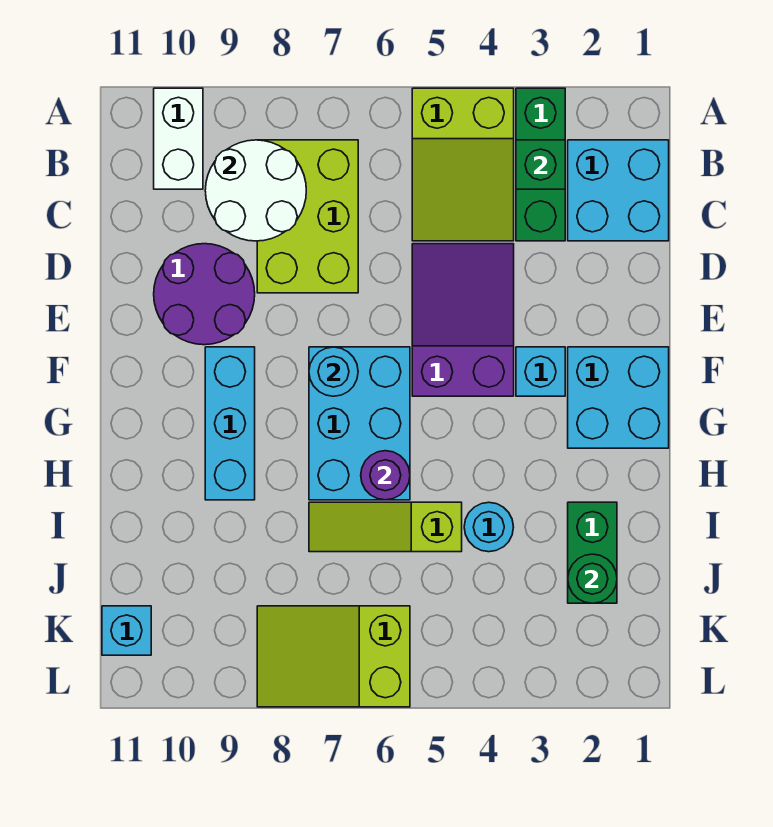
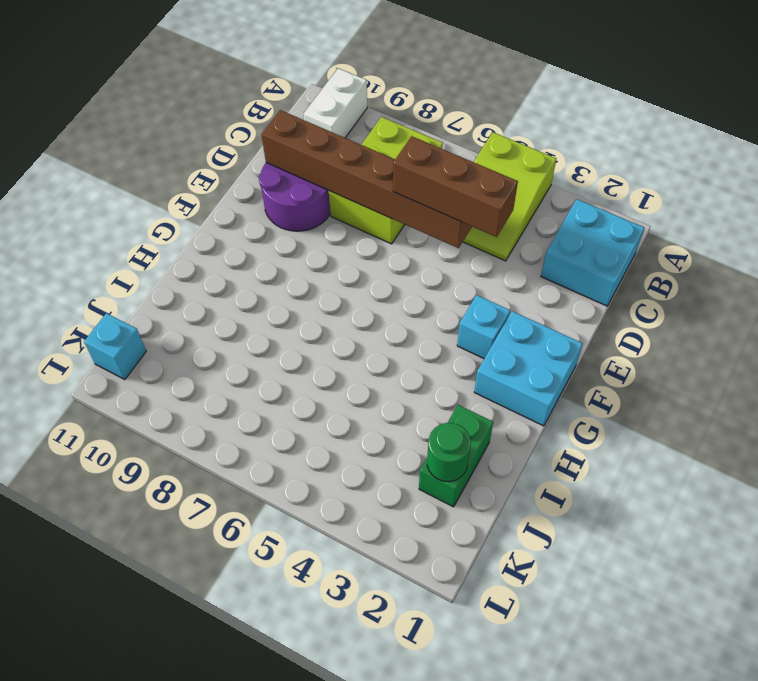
brown brick D4:D6 level 3 -> none
brown brick D5:D10 level 2 -> none
none -> green brick A3:C3 level 1
none -> purple slope D4:F5 level 1 top F
none -> cyan brick F6:H7 level 1

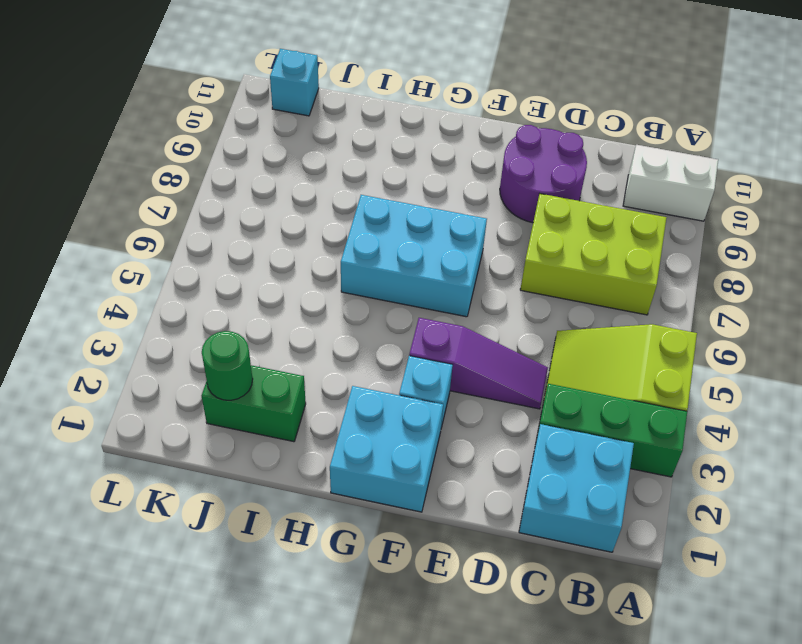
purple slope D4:F4 level 1 top F -> purple slope D4:F5 level 1 top F
none -> cyan brick F9:H9 level 1
none -> cyan round brick I4 level 1
none -> lime slope I5:I7 level 1 top 5

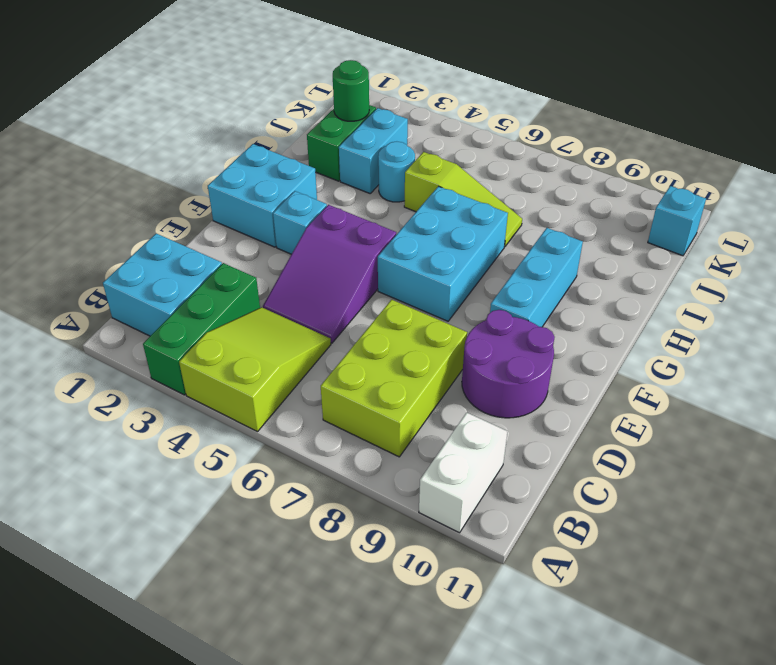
cyan brick I3:J3 level 1 -> none
none -> lime slope K6:L8 level 1 top 6
none -> green brick B3 level 2
none -> white round brick B8:C9 level 2

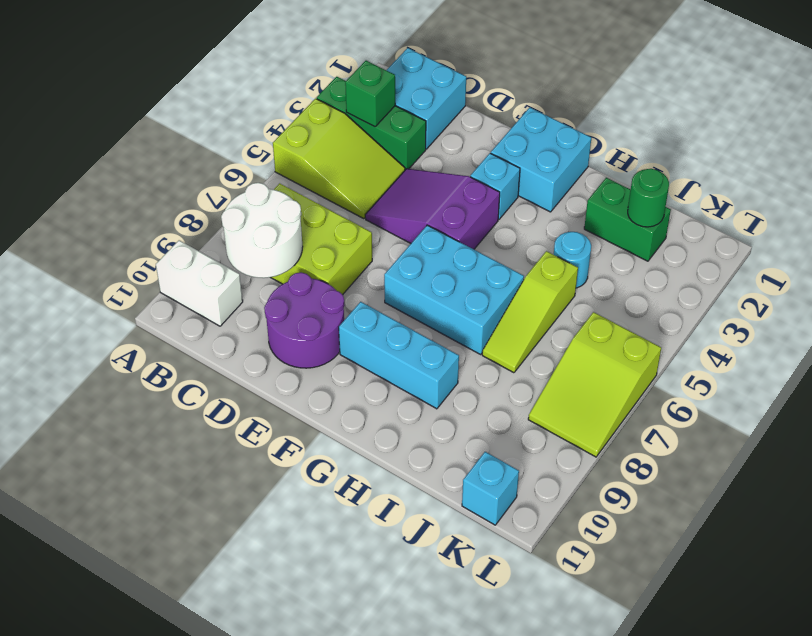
none -> cyan round brick F7 level 2
none -> purple round brick H6 level 2

